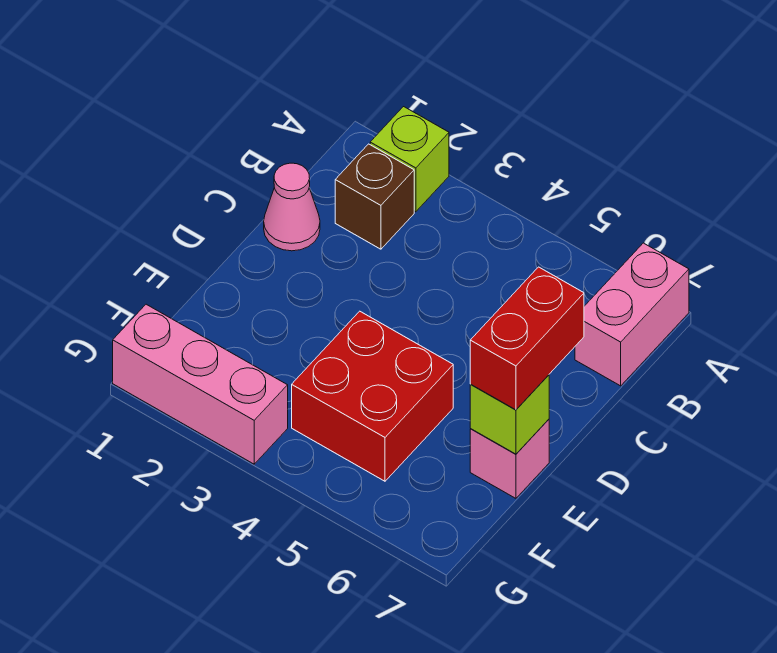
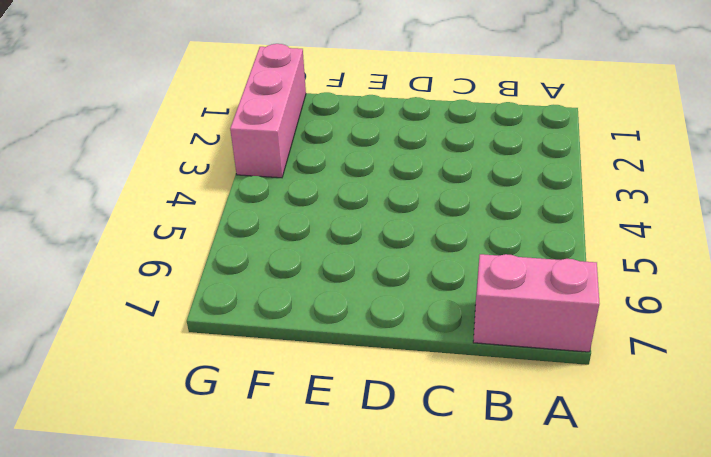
none -> lime brick A2 level 1
none -> brown brick B2 level 1

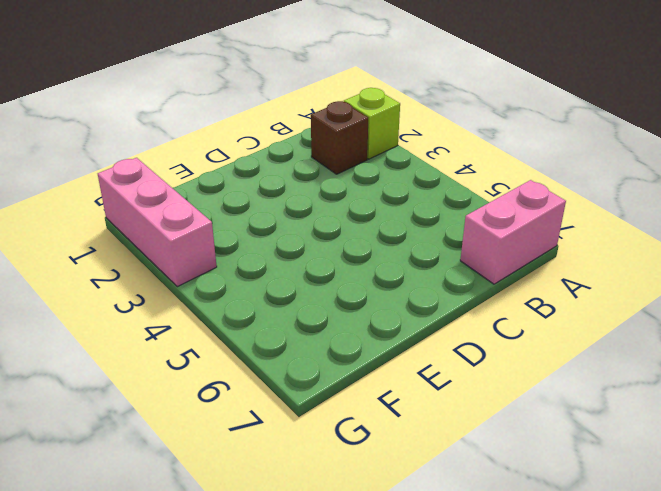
none -> pink cone C1 level 1
none -> red brick E4:F5 level 1

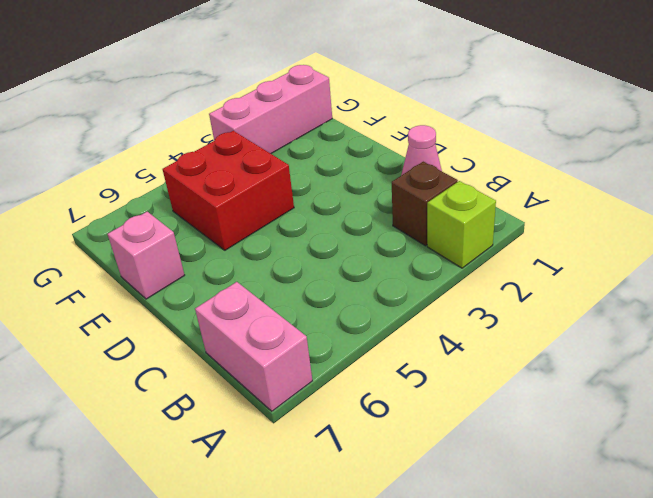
none -> lime brick E7 level 2
none -> red brick D7:E7 level 3

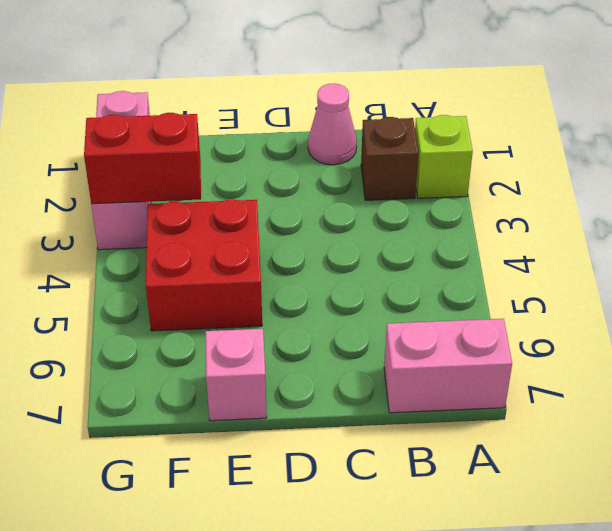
red brick F3:G3 level 2 -> red brick D7:E7 level 3
none -> lime brick E7 level 2

